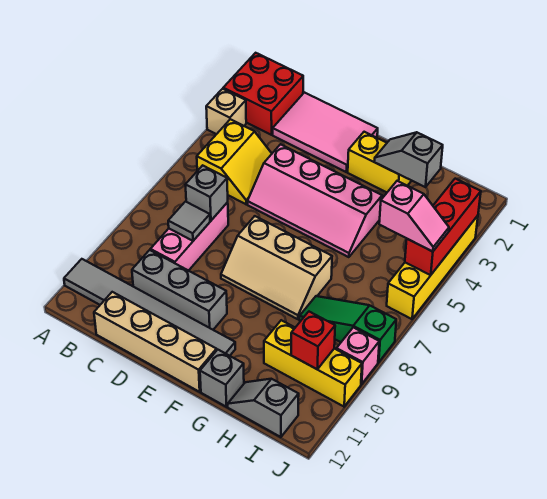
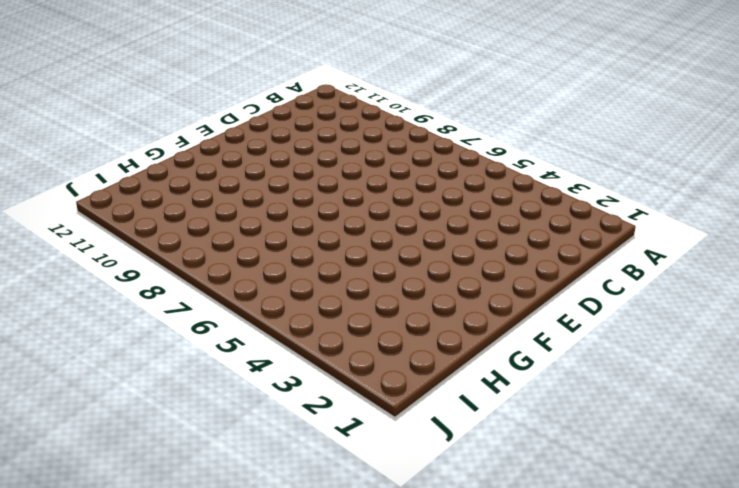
none -> red brick A1:B2 level 1
none -> tan brick A3 level 1
none -> grey tile A11:F11 level 1

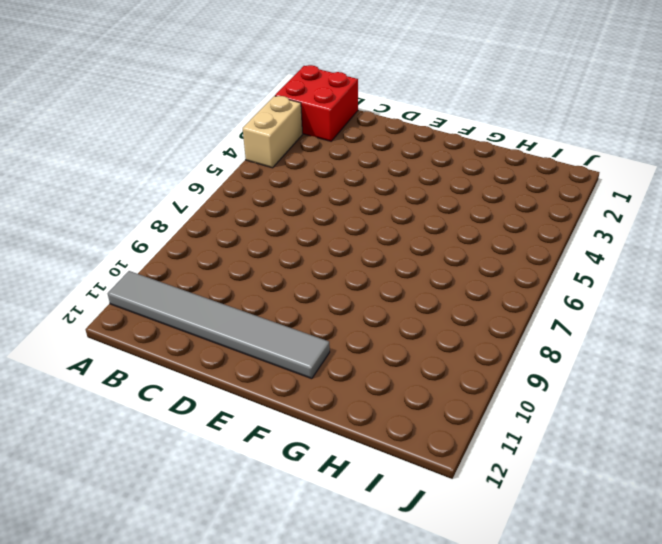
tan brick A3:A4 level 1 -> tan brick A3 level 1
none -> yellow slope B4:C5 level 1 top B
none -> pink tile C1:E2 level 1
none -> pink brick C7:C9 level 1

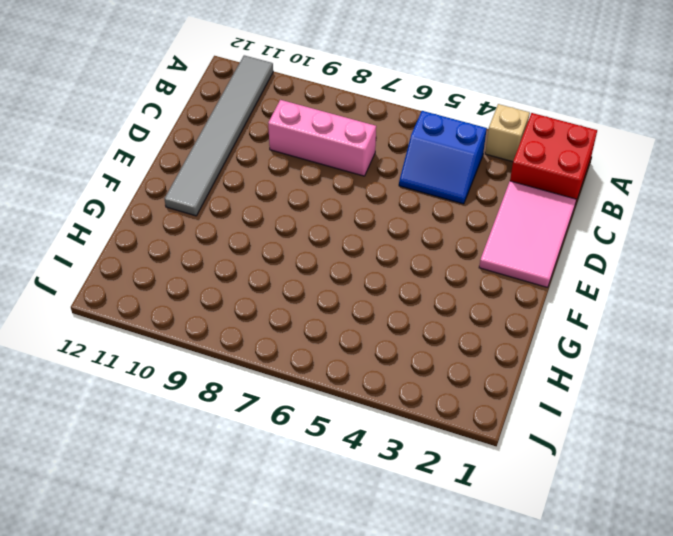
blue slope B4:C5 level 1 top B -> yellow slope B4:C5 level 1 top B
none -> grey brick C10:E10 level 1
none -> tan brick C12:F12 level 1
none -> pink slope D4:G5 level 1 top 4

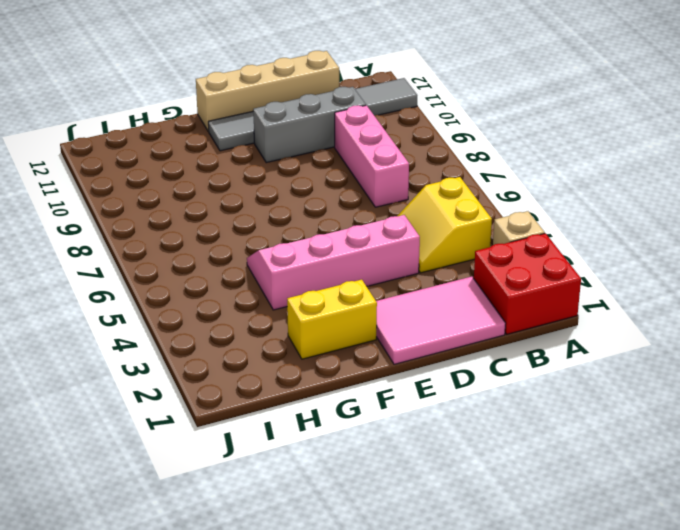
none -> tan slope E7:G8 level 1 top 7
none -> grey brick G12 level 1
none -> green slope H8:J8 level 1 top J

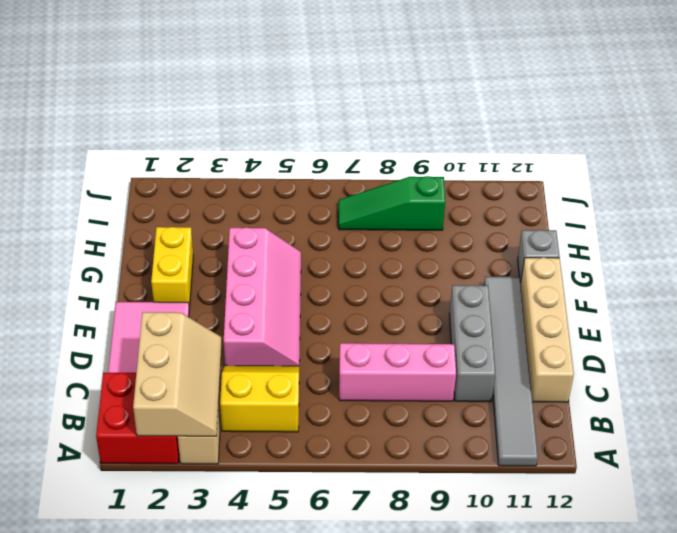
tan slope A2:C3 level 2 top 2 -> tan slope E7:G8 level 1 top 7
green slope I7:I9 level 1 top 9 -> green slope H8:J8 level 1 top J
none -> yellow brick H10:J10 level 1
none -> grey slope H12:I12 level 1 top I
none -> yellow brick J3:J6 level 1

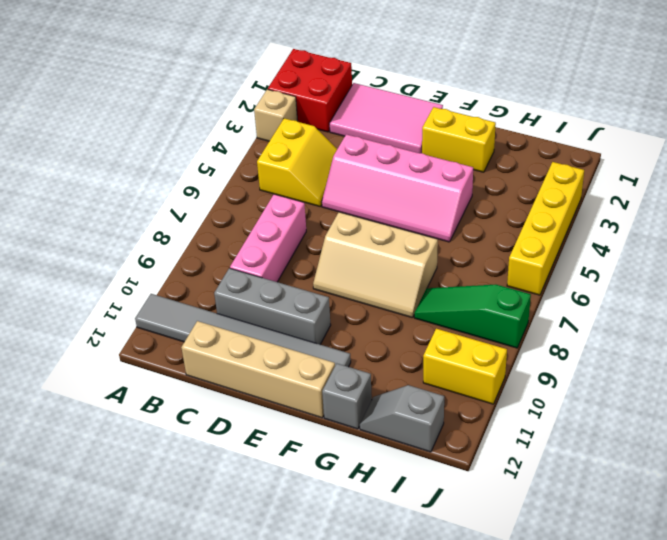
yellow brick I10:J10 level 1 -> yellow brick H10:J10 level 1
none -> pink brick J9 level 1
none -> grey brick C7 level 2
none -> grey tile C8 level 2

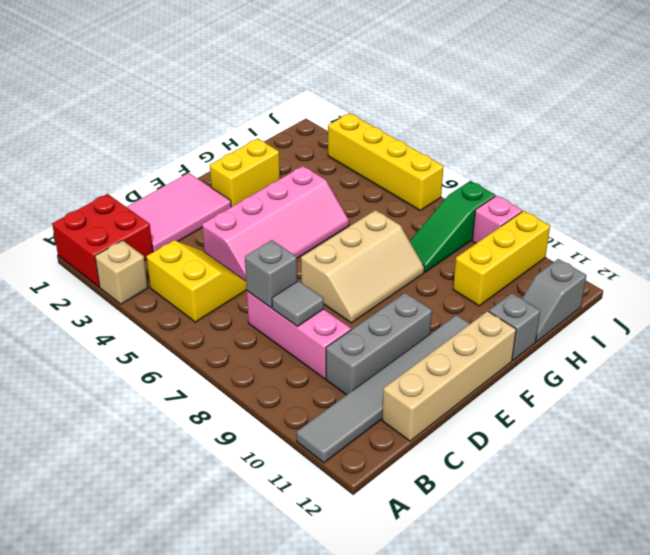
none -> grey slope G2:H2 level 2 top H
none -> red brick I10 level 2
none -> red brick J3:J5 level 2

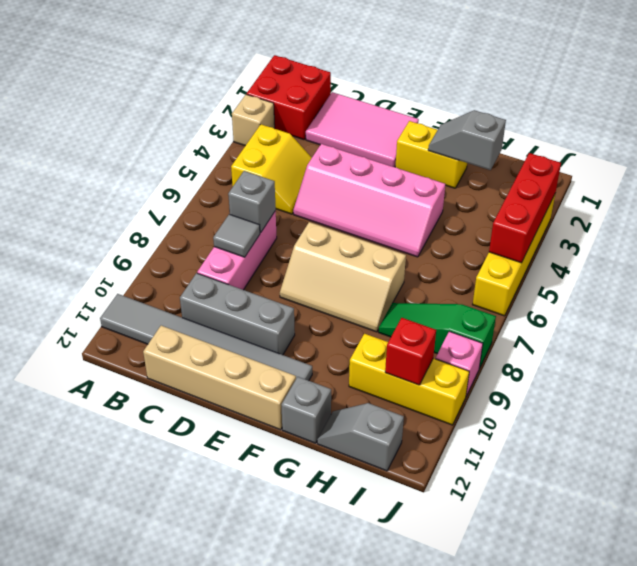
none -> pink slope I5:J5 level 3 top I

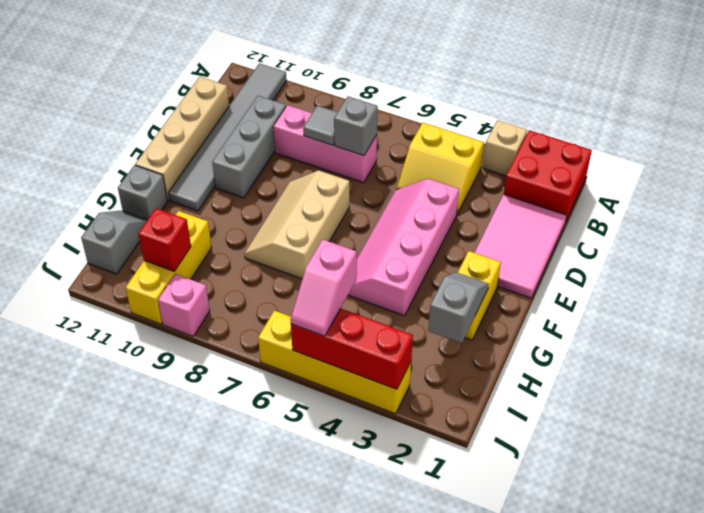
none -> green slope H8:J8 level 1 top J

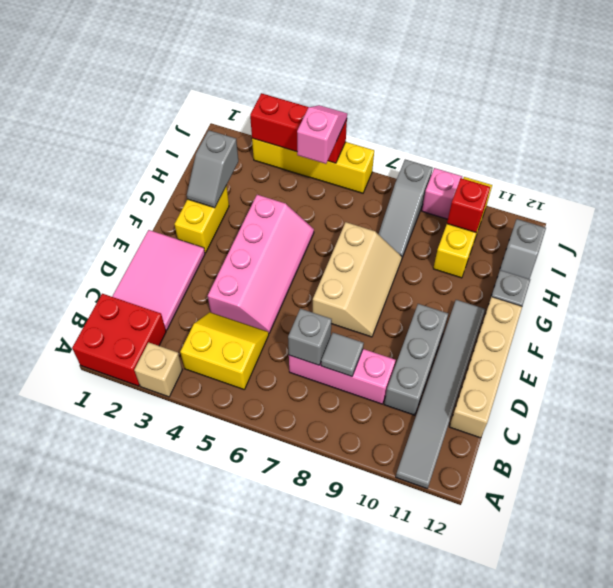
grey slope H8:J8 level 1 top J -> green slope H8:J8 level 1 top J

